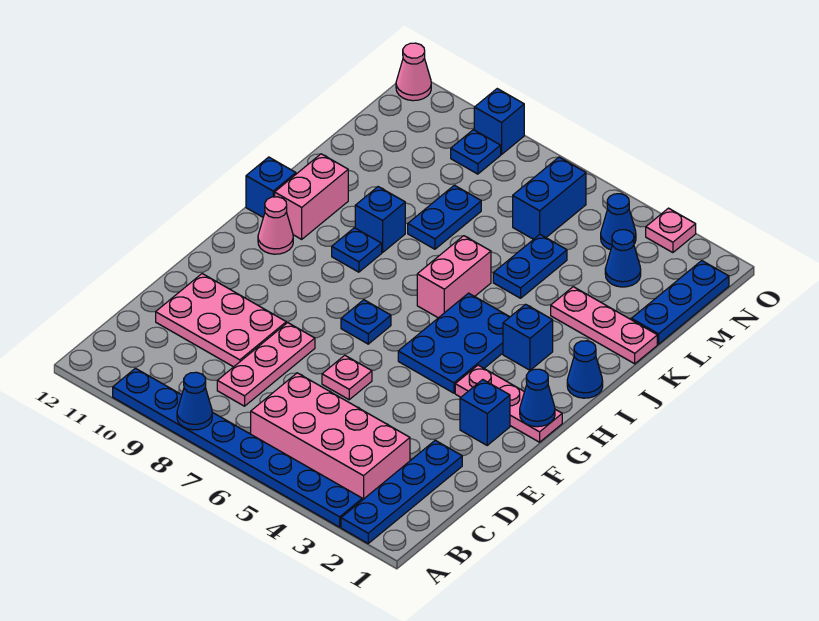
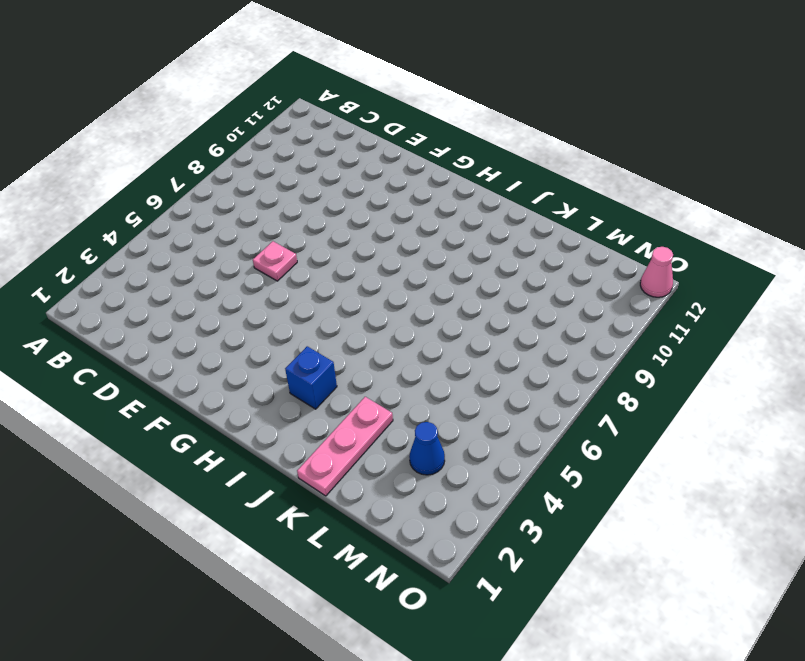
none -> blue plate A2:D2 level 1
none -> blue plate A3:A10 level 1
none -> pink brick B3:C6 level 1
none -> pink plate C8:E8 level 1

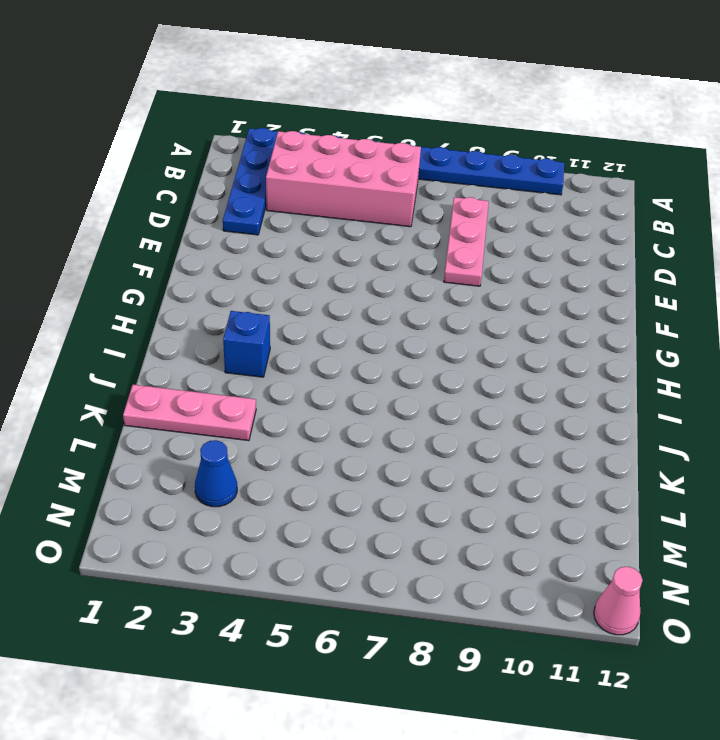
none -> pink plate D9:E11 level 1
none -> pink plate E6 level 1
none -> blue brick F2 level 1
none -> pink plate G1:G3 level 1

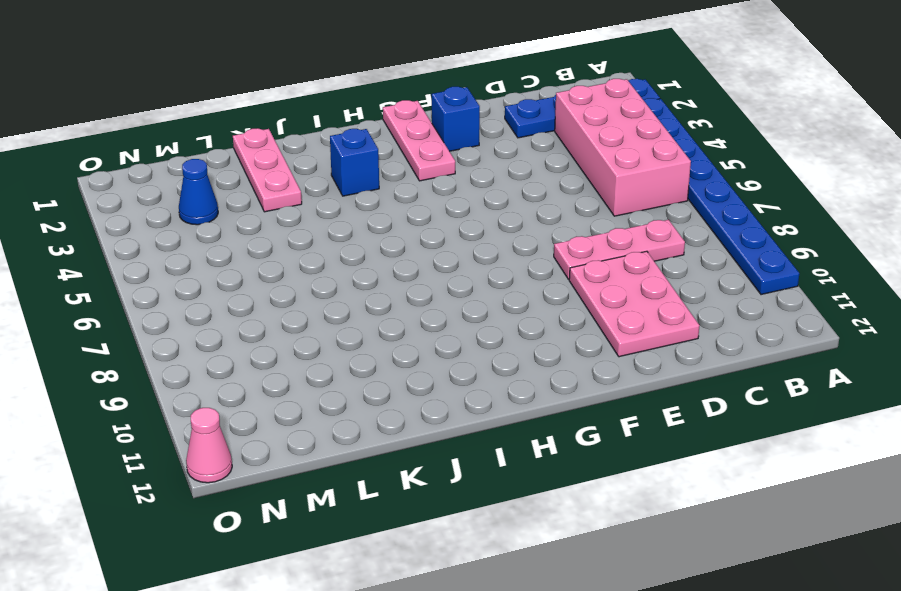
none -> pink plate E6 level 1
none -> blue plate G4:I5 level 1
none -> blue plate G7 level 1
none -> pink cone H11 level 1

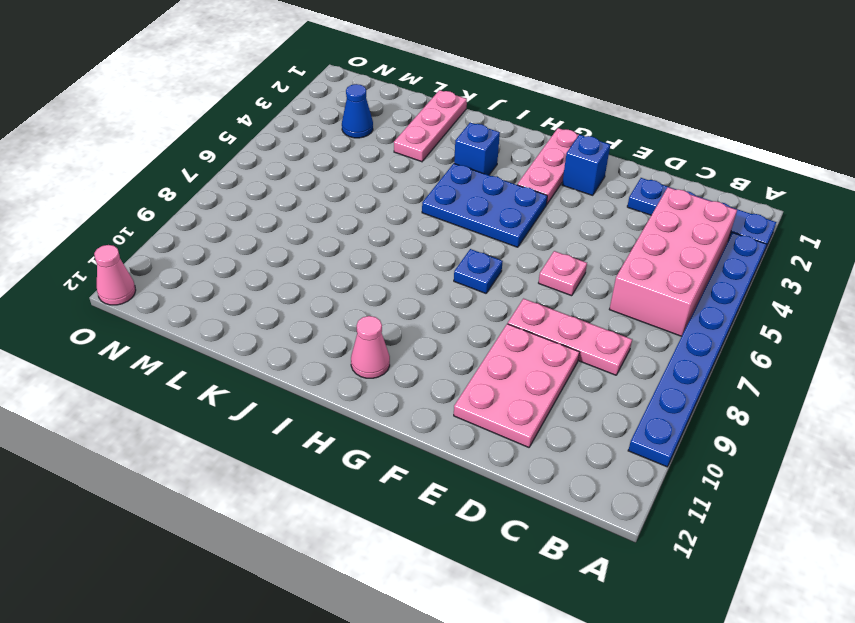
none -> blue cone I1 level 1
none -> pink brick I6:J6 level 1
none -> blue plate I9 level 1
none -> pink brick I11:J11 level 1

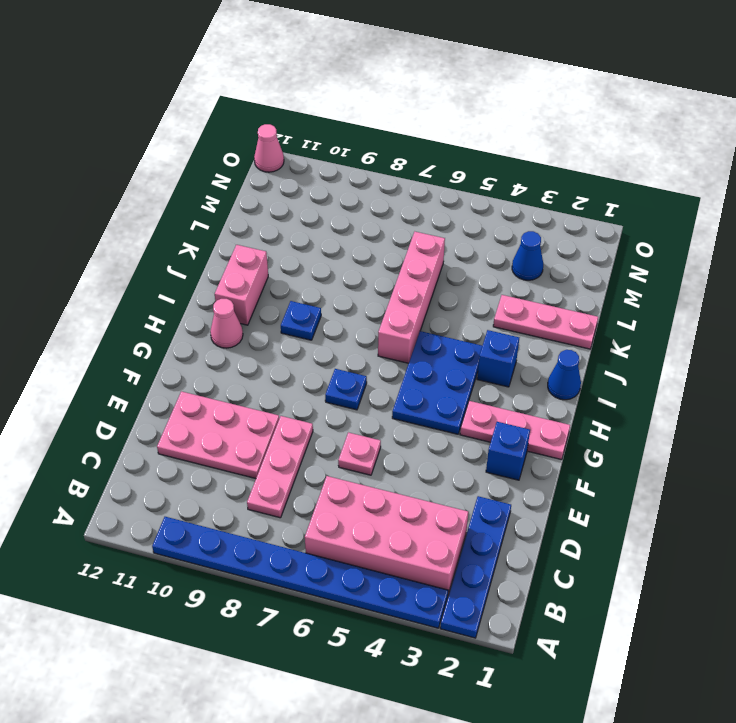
pink brick I6:L6 level 1 -> pink brick I6:J6 level 1
none -> blue brick I12 level 1
none -> blue brick J9 level 1
none -> blue plate K5:L5 level 1
none -> blue plate K8:L8 level 1

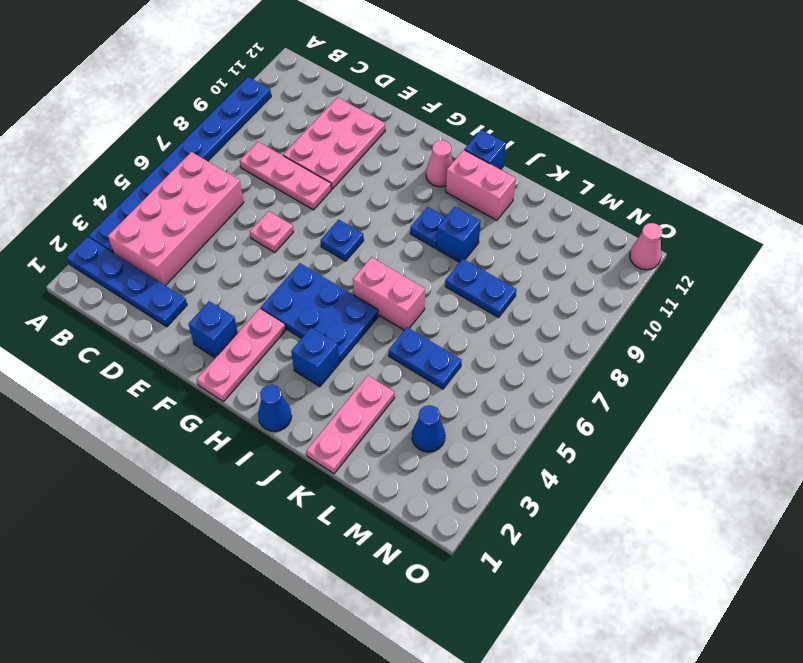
none -> blue plate L1:N1 level 1
none -> blue brick M6:N6 level 1
none -> blue cone N4 level 1
none -> blue plate N9 level 1

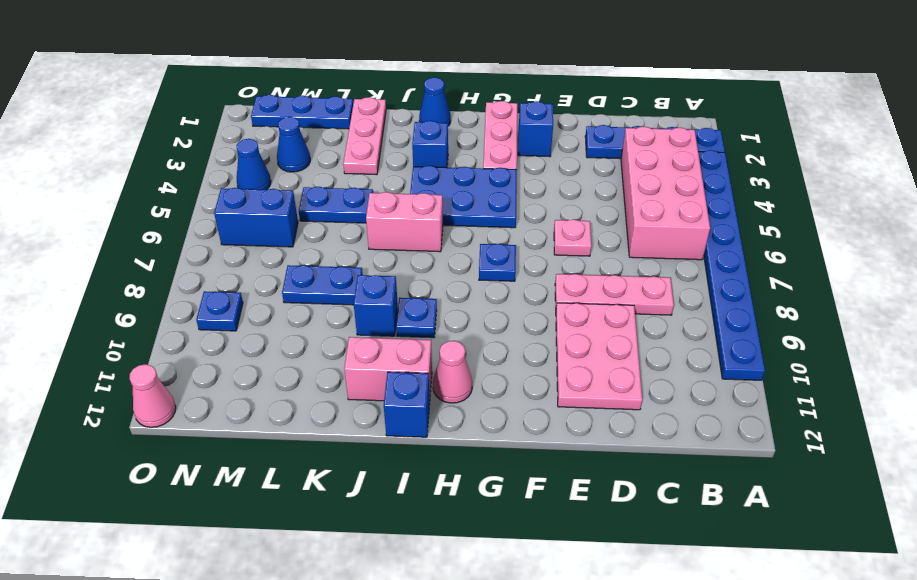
none -> pink plate O3 level 1
none -> blue brick O9 level 1
none -> blue cone A8 level 2
none -> blue cone G1 level 2

